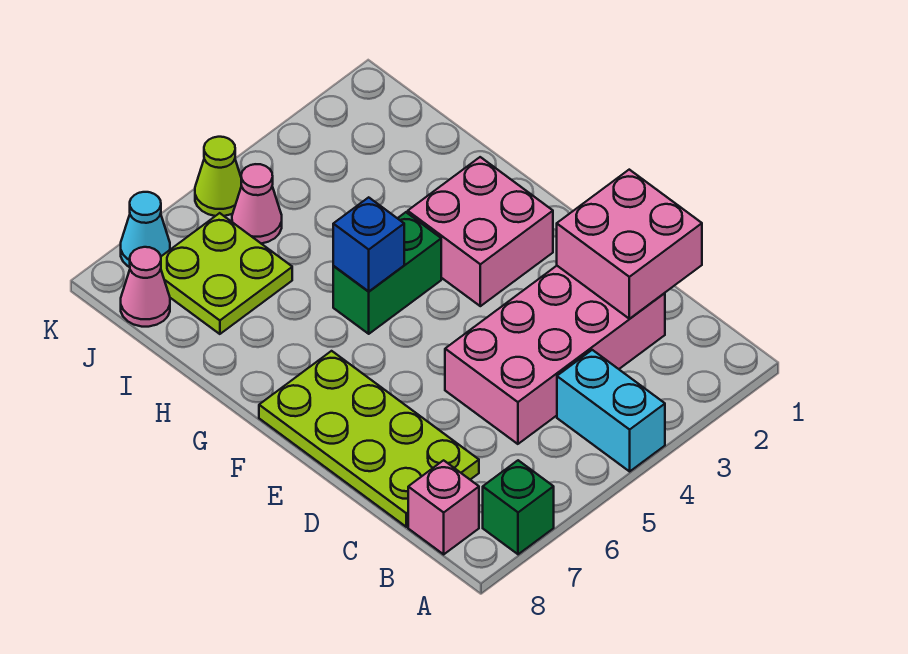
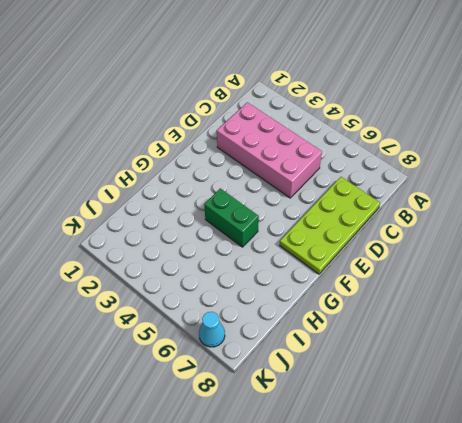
none -> cyan brick A4:B4 level 1
none -> green brick A7 level 1
none -> pink brick B8 level 1

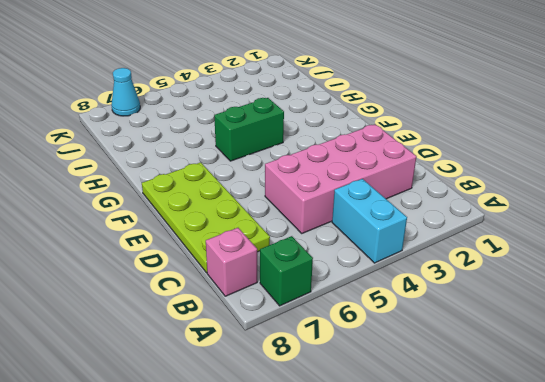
none -> pink brick F2:G3 level 1
none -> lime plate I6:J7 level 1
none -> pink cone J5 level 1

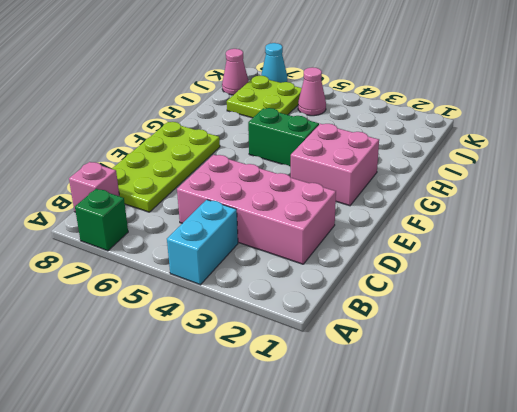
none -> lime cone K5 level 1
none -> pink brick C1:D2 level 2
none -> blue brick G5 level 2

